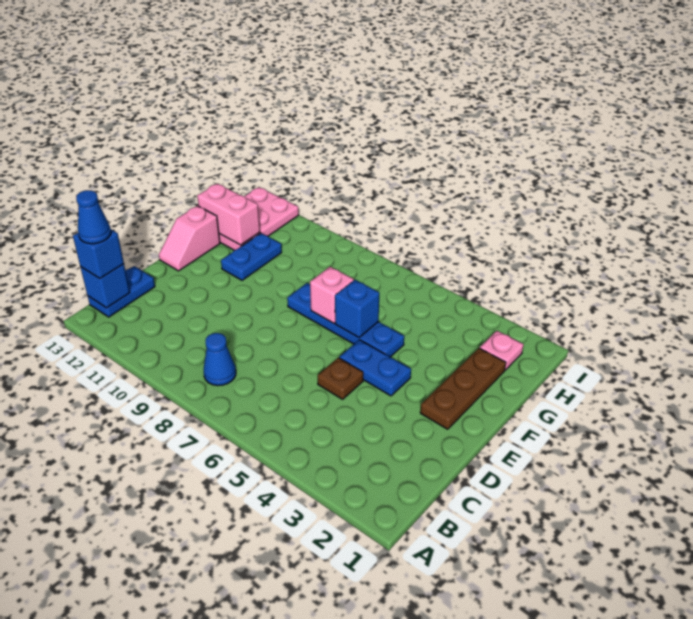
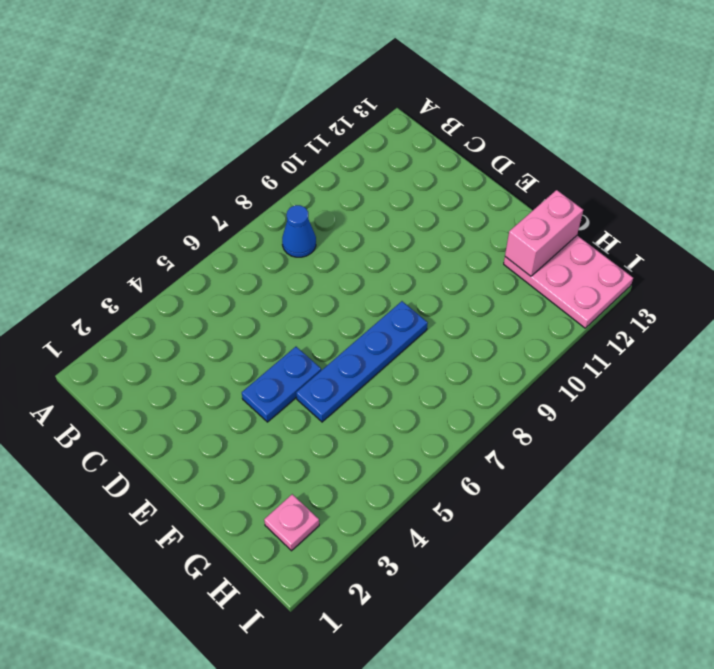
none -> blue plate B13:C13 level 1
none -> brown plate D5 level 1
none -> brown plate E2:G2 level 1

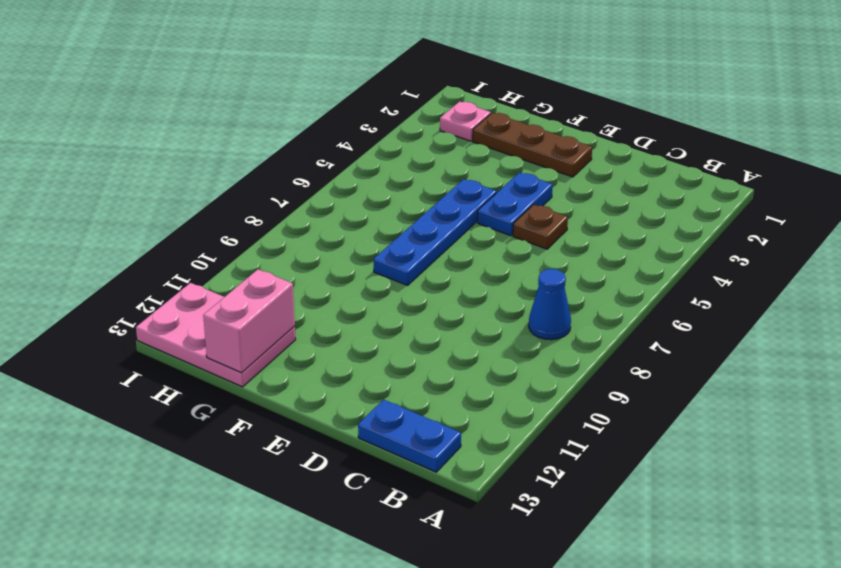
none -> pink slope E13:F13 level 1 top F
none -> blue plate F11:G11 level 1
none -> blue brick B13 level 2

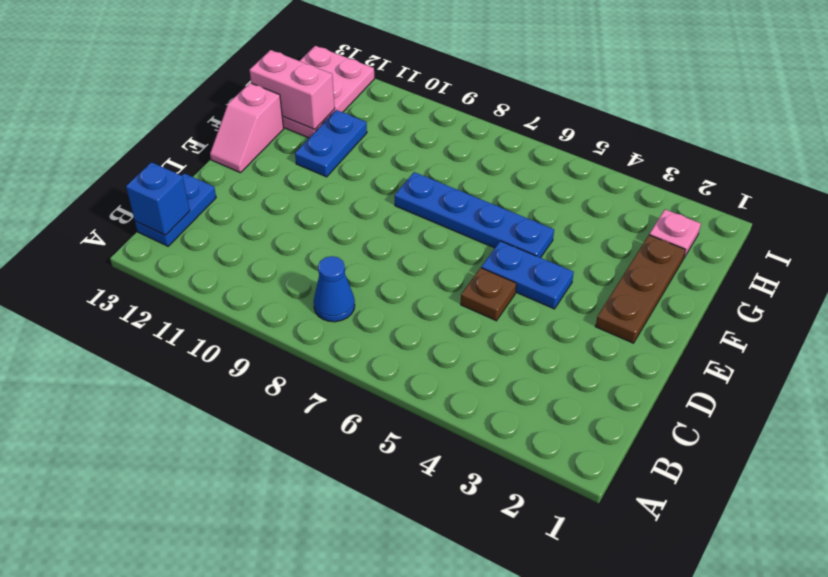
none -> blue brick F6 level 2
none -> pink brick F7 level 2
none -> blue brick B13 level 3

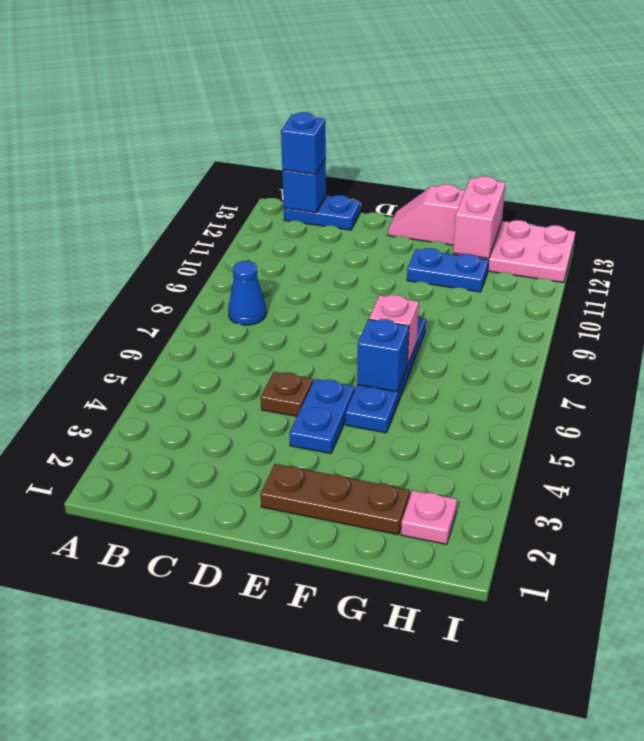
none -> blue cone B13 level 4

